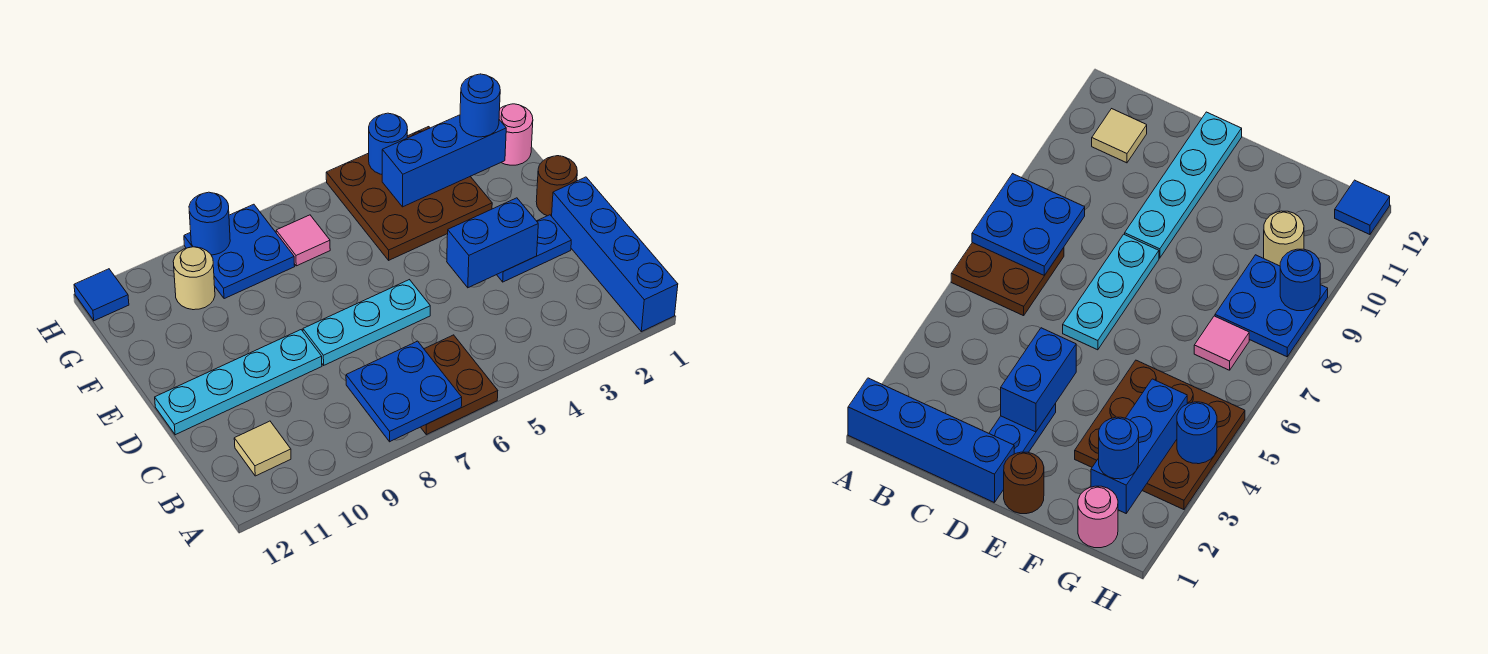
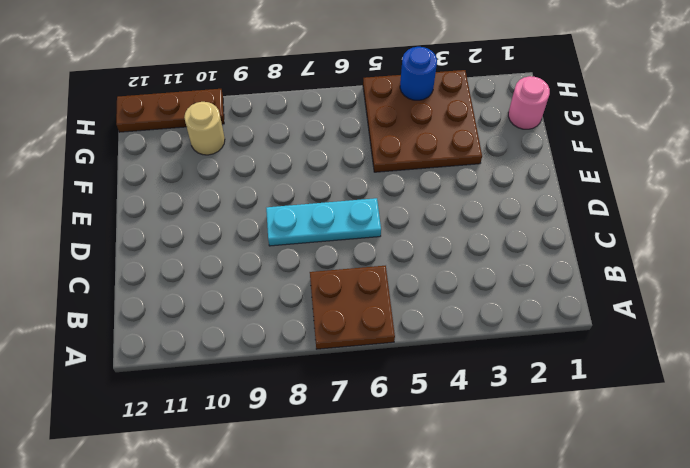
brown plate H10:H12 level 1 -> blue tile H12 level 1
none -> blue brick A1:D1 level 1
none -> tan tile B11 level 1
none -> blue plate D2:D3 level 1

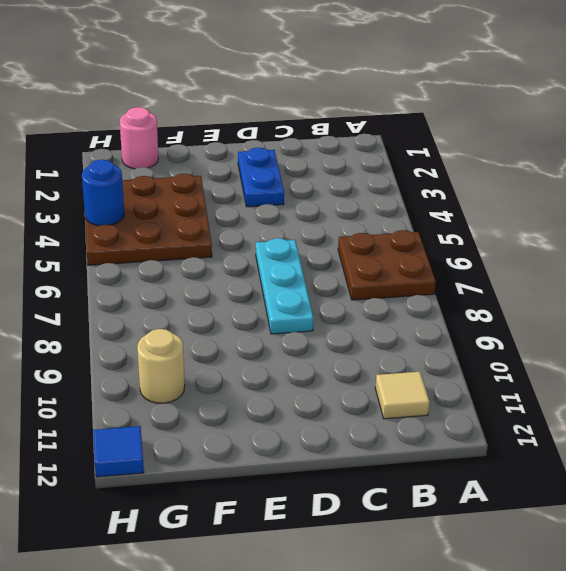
none -> blue brick A1:D1 level 1
none -> cyan plate D9:D12 level 1
none -> brown round brick E1 level 1

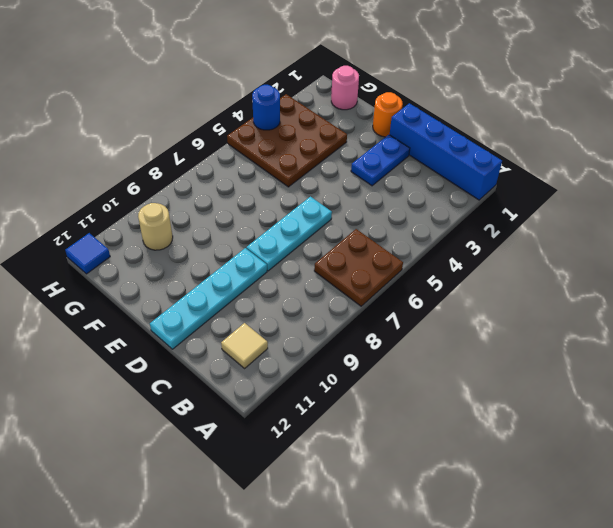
orange round brick E1 level 1 -> brown round brick E1 level 1
none -> pink tile G7 level 1
none -> blue plate G8:H9 level 1
none -> blue plate A7:B8 level 2

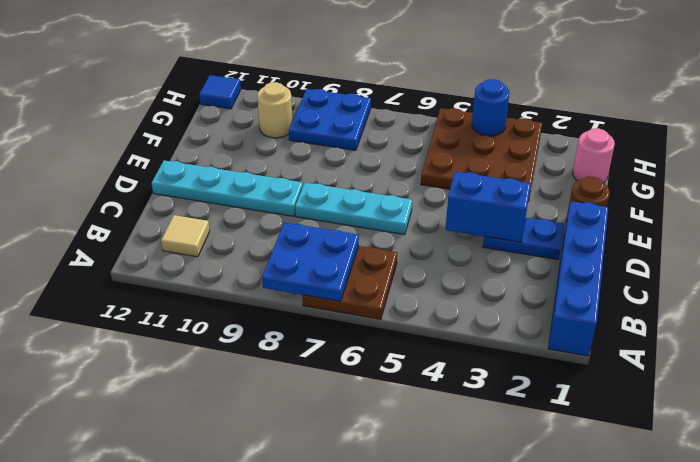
none -> pink tile G7 level 1
none -> blue brick G2:G4 level 2
none -> blue round brick H9 level 2

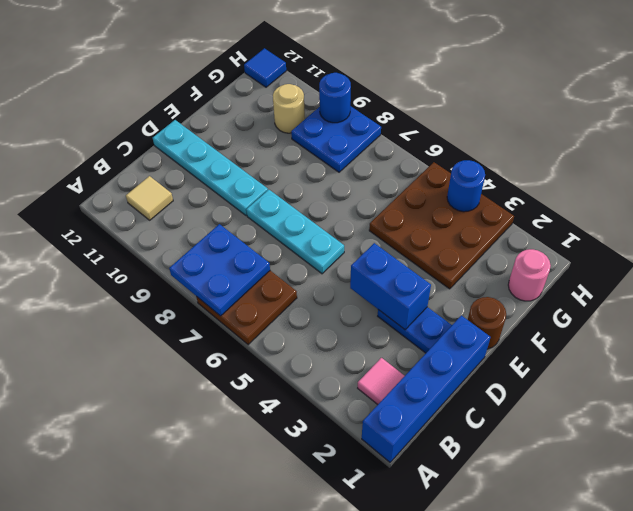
pink tile B2 level 1 -> pink tile G7 level 1
none -> blue brick G2:G4 level 2
none -> blue round brick G2 level 3

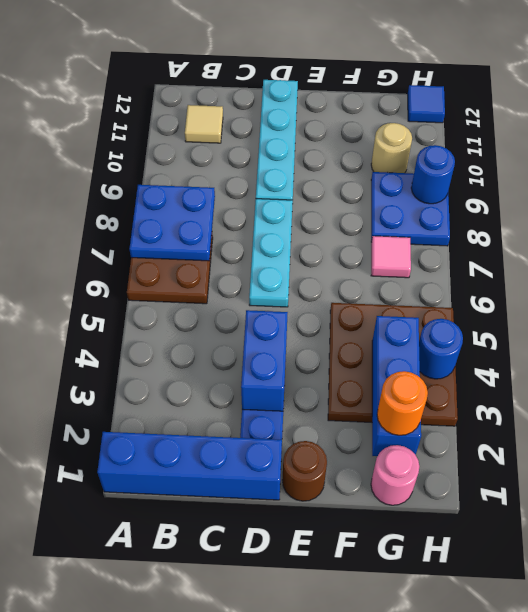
orange round brick G2 level 3 -> blue round brick G2 level 3

